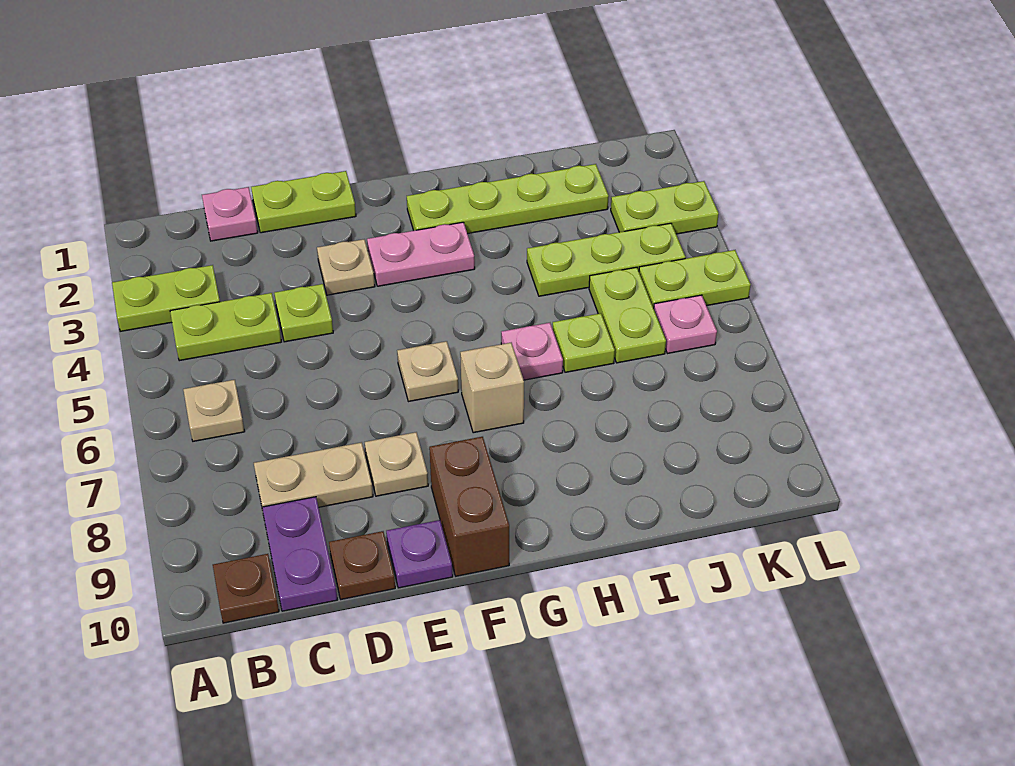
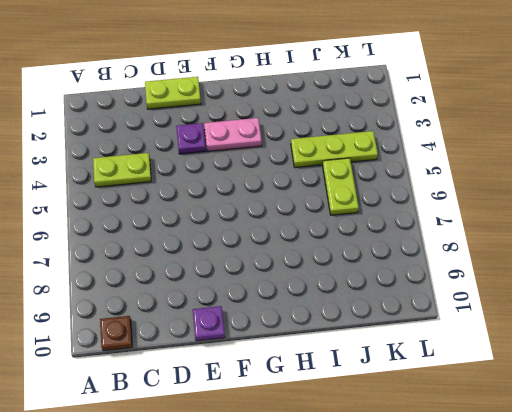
purple plate E3 level 1 -> tan plate E3 level 1
none -> lime plate A3:B3 level 1
none -> tan plate B6 level 1
none -> pink plate C1 level 1

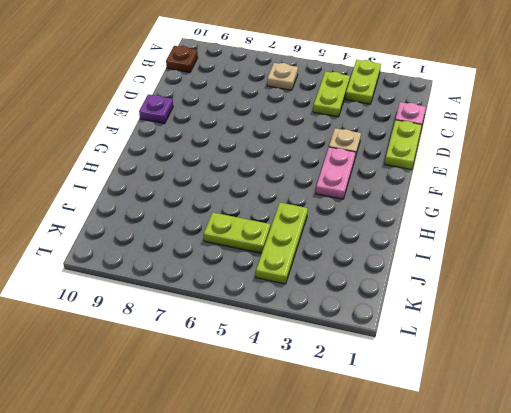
none -> tan plate C8:D8 level 1
none -> purple plate C9:C10 level 1
none -> lime plate D4 level 1

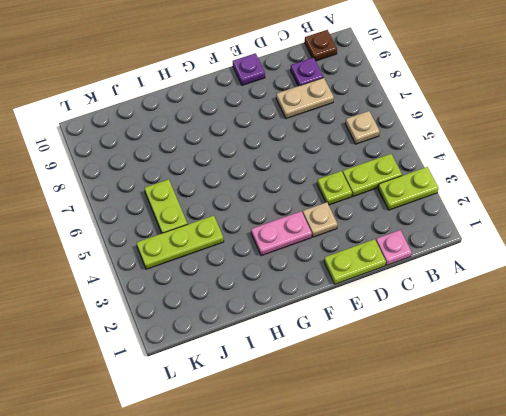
purple plate C9 level 1 -> purple plate C9:C10 level 1
none -> brown plate D10 level 1
none -> tan plate E8 level 1
none -> tan plate F6 level 1

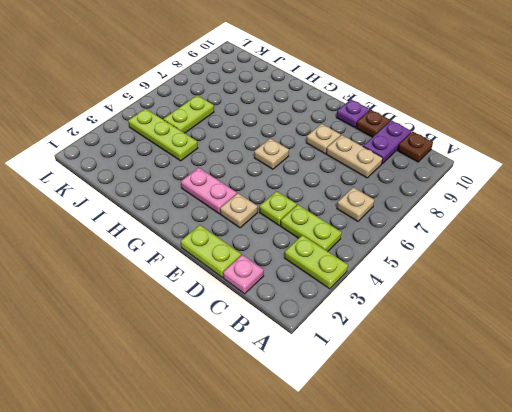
none -> brown brick F9:F10 level 1
none -> lime plate G2:J2 level 1
none -> tan brick G7 level 1

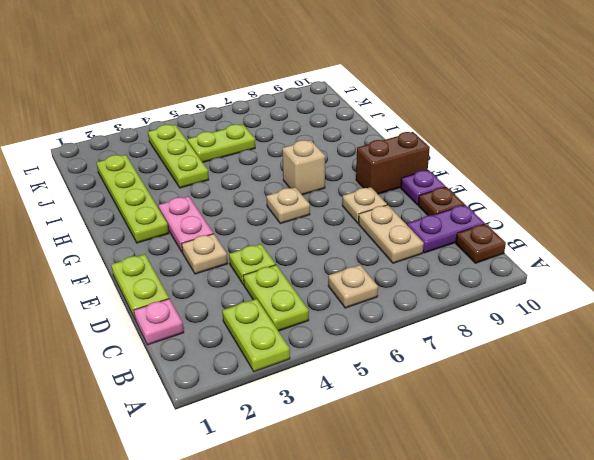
none -> pink plate H6 level 1
none -> lime plate I6 level 1
none -> lime plate K3:L3 level 1

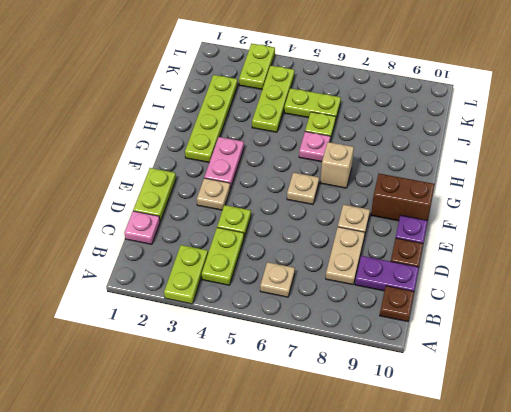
none -> lime plate K5:L5 level 1
none -> pink plate K6 level 1

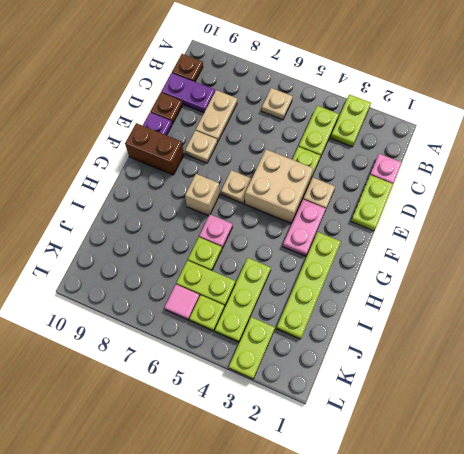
tan brick E4:F5 level 1 -> none
lime plate K5 level 1 -> lime plate K5:L5 level 1
pink tile K6 level 1 -> pink plate K6 level 1

